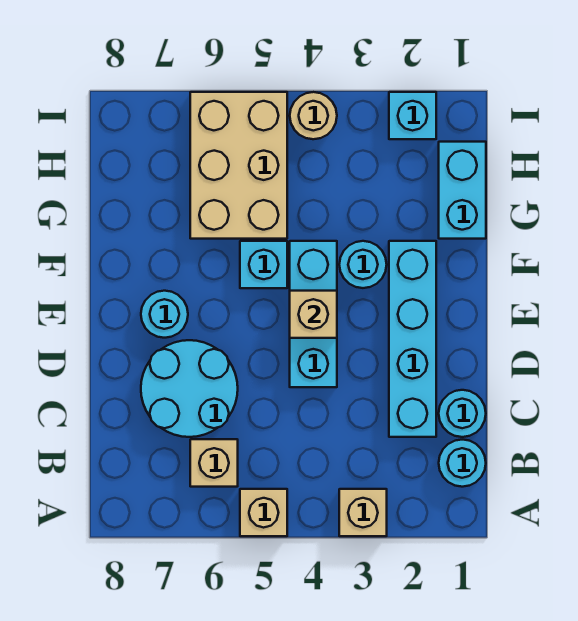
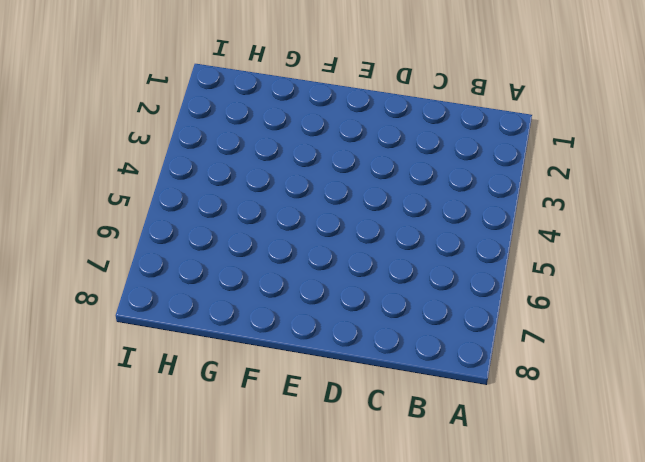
none -> tan brick A3 level 1
none -> tan brick A5 level 1
none -> cyan round brick B1 level 1

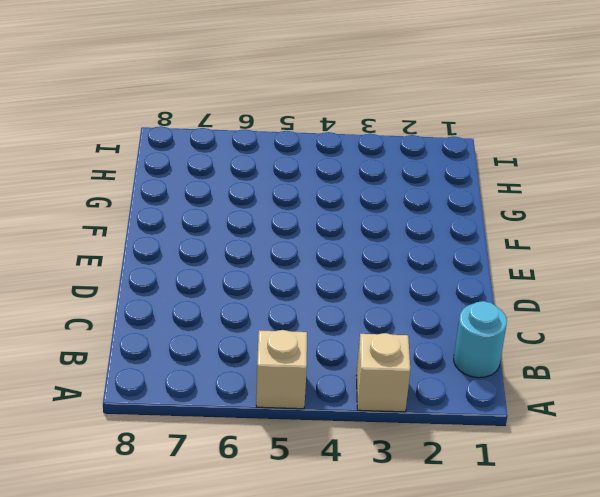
none -> tan brick B6 level 1
none -> cyan round brick C1 level 1
none -> cyan brick C2:F2 level 1

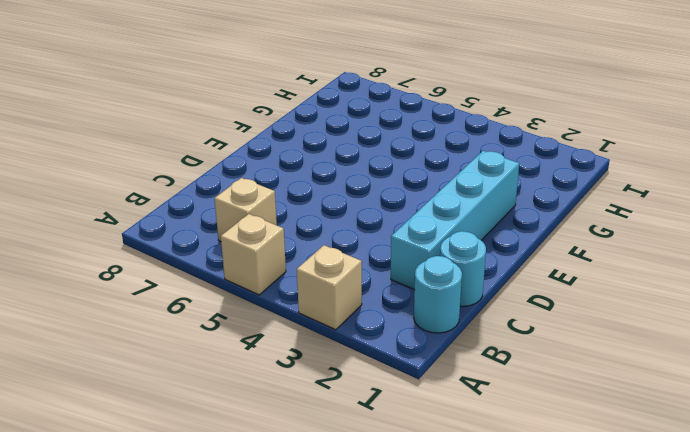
none -> cyan round brick C6:D7 level 1
none -> cyan brick D4:F4 level 1
none -> cyan round brick E7 level 1

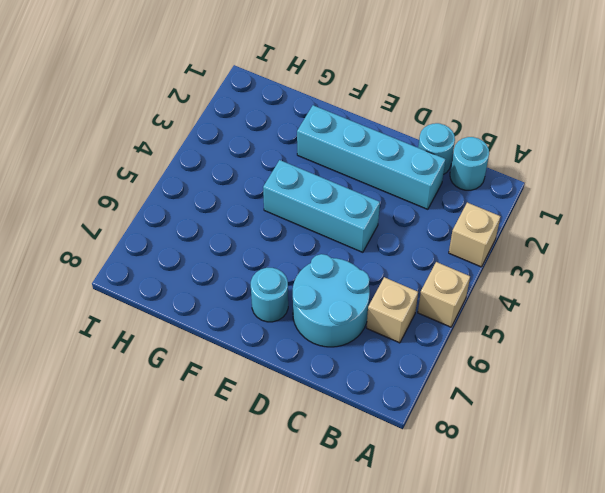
none -> cyan round brick F3 level 1
none -> cyan brick F5 level 1
none -> cyan brick G1:H1 level 1

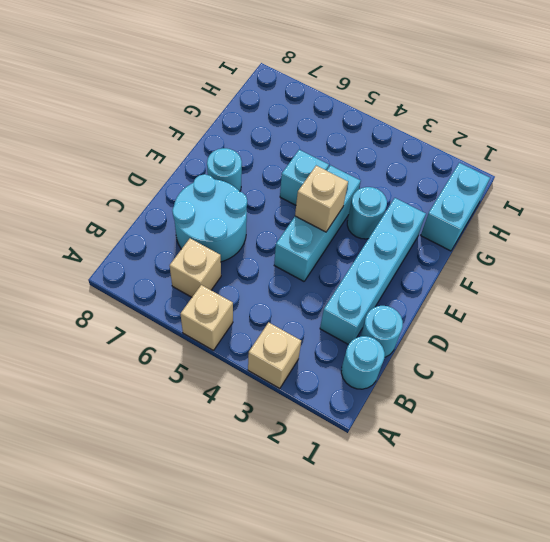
none -> tan brick G5:I6 level 1
none -> cyan brick I2 level 1
none -> tan round brick I4 level 1

